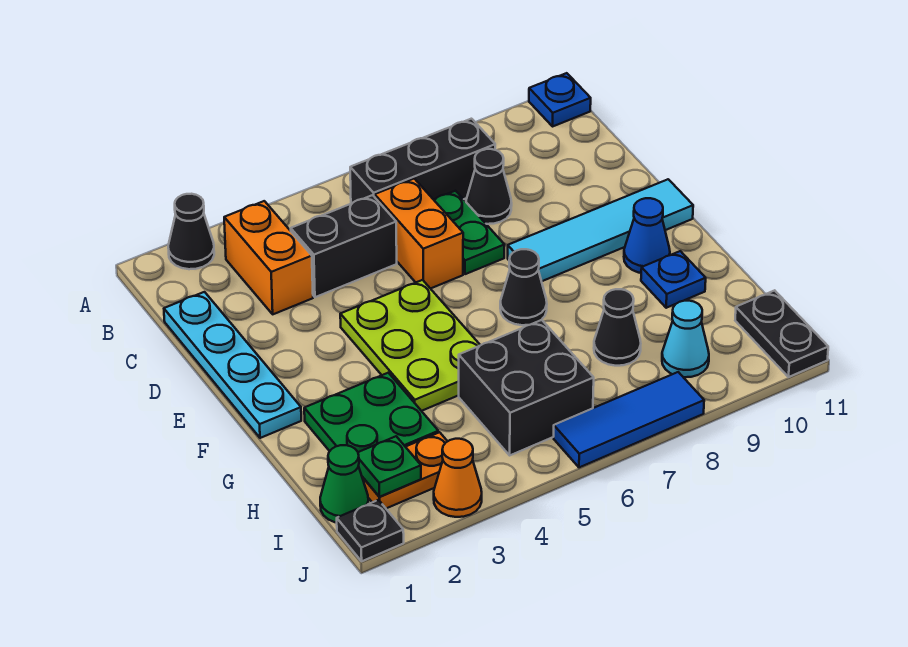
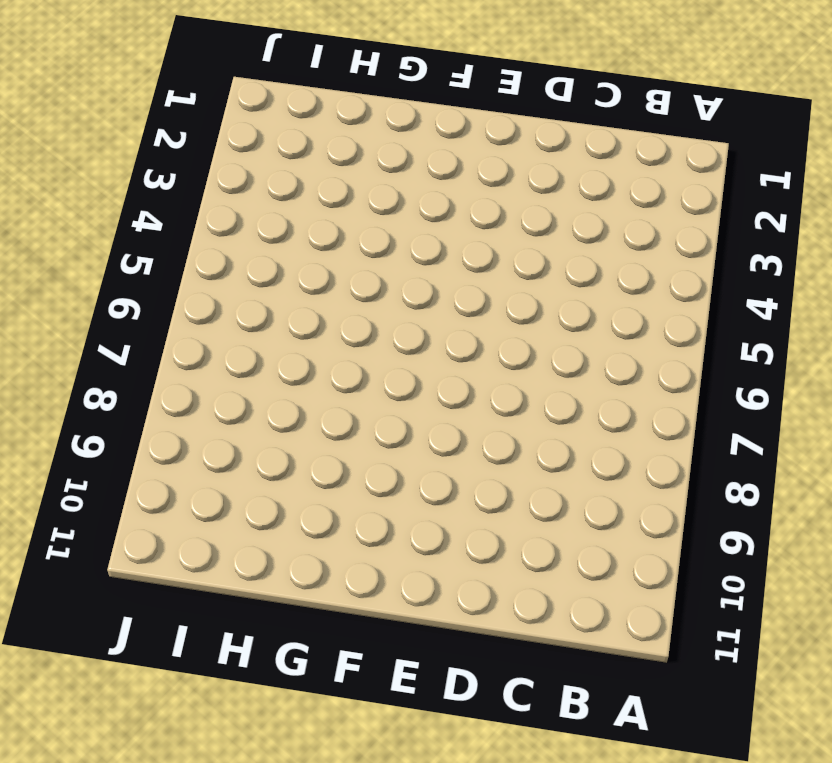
none -> black cone A2 level 1
none -> blue plate A11 level 1
none -> orange brick B3:C3 level 1

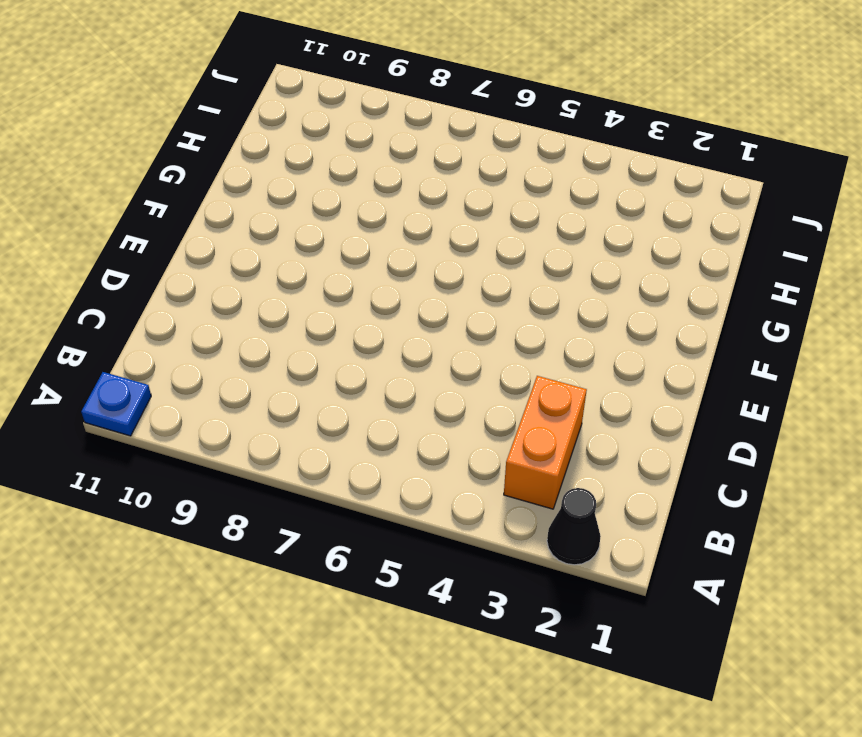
none -> black brick B6:B8 level 1
none -> cyan plate C1:F1 level 1
none -> black brick C4:C5 level 1

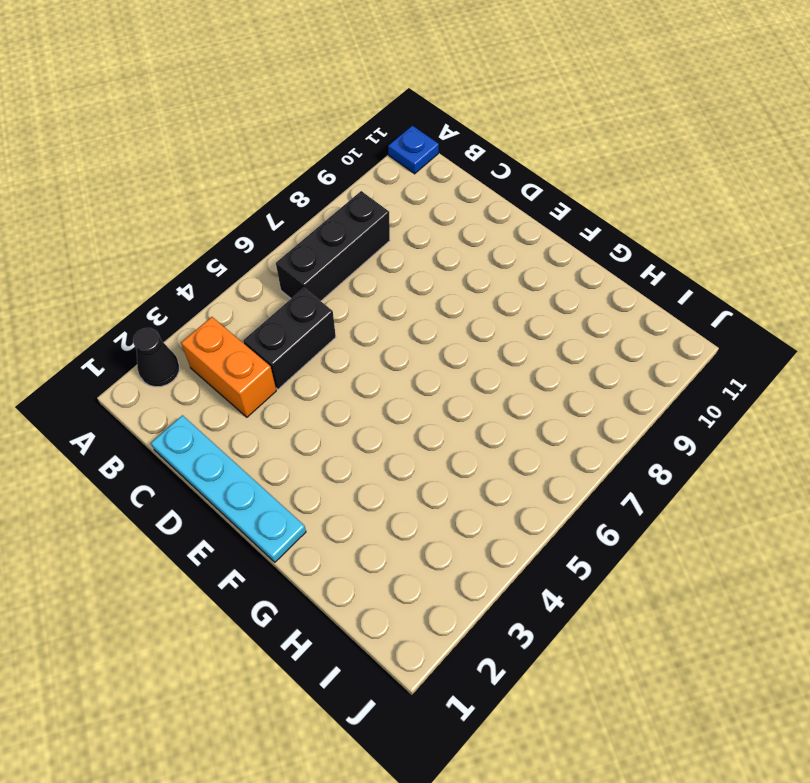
none -> orange brick C6:D6 level 1
none -> green plate C7:D7 level 1
none -> black cone C8 level 1

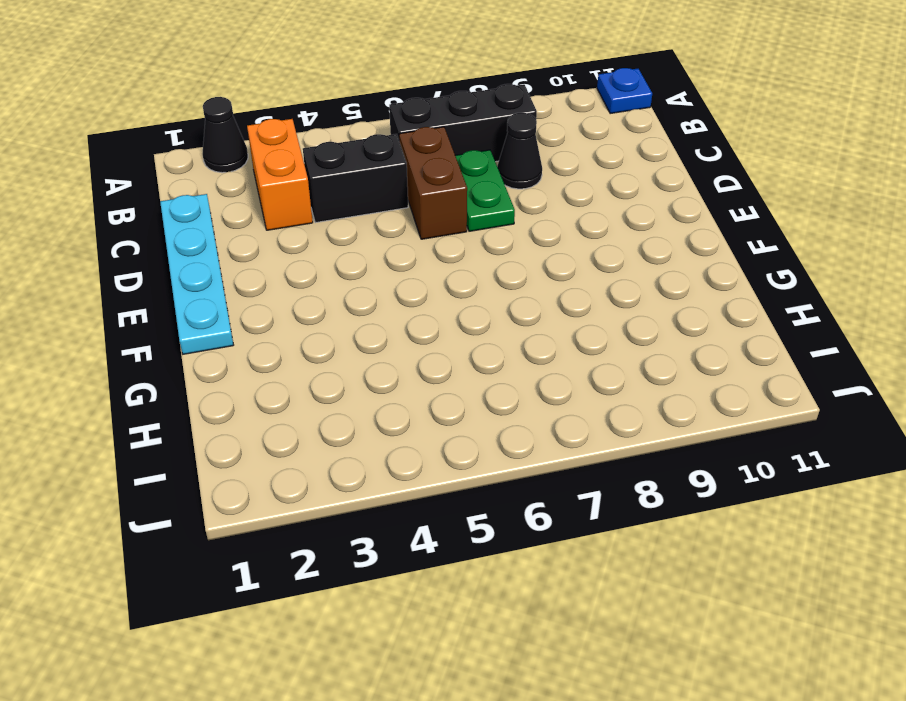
brown brick C6:D6 level 1 -> orange brick C6:D6 level 1
none -> lime plate E4:G5 level 1
none -> cyan tile E8:E11 level 1
none -> black cone F7 level 1

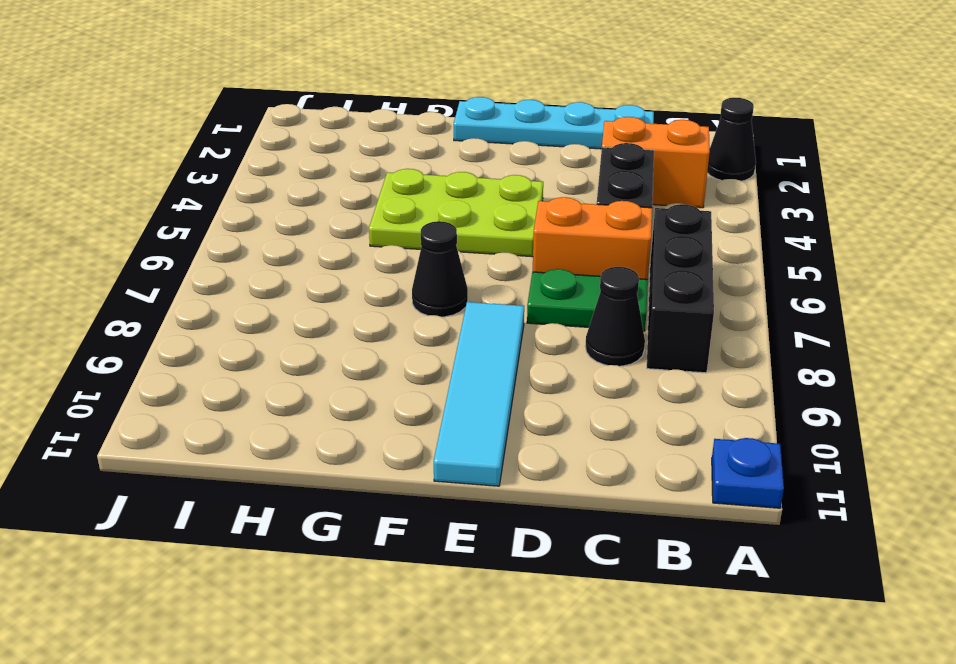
none -> blue cone F10 level 1
none -> green plate G2:H3 level 1
none -> blue plate G10 level 1

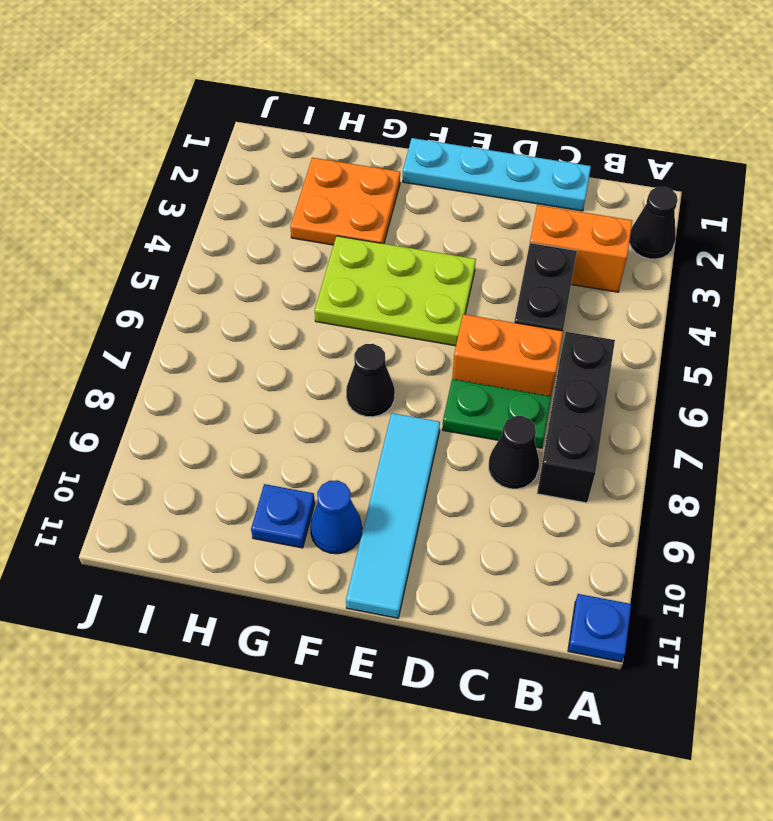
orange plate G2:H3 level 1 -> green plate G2:H3 level 1
none -> black brick H5:I6 level 1
none -> black cone H8 level 1
none -> green cone I1 level 1

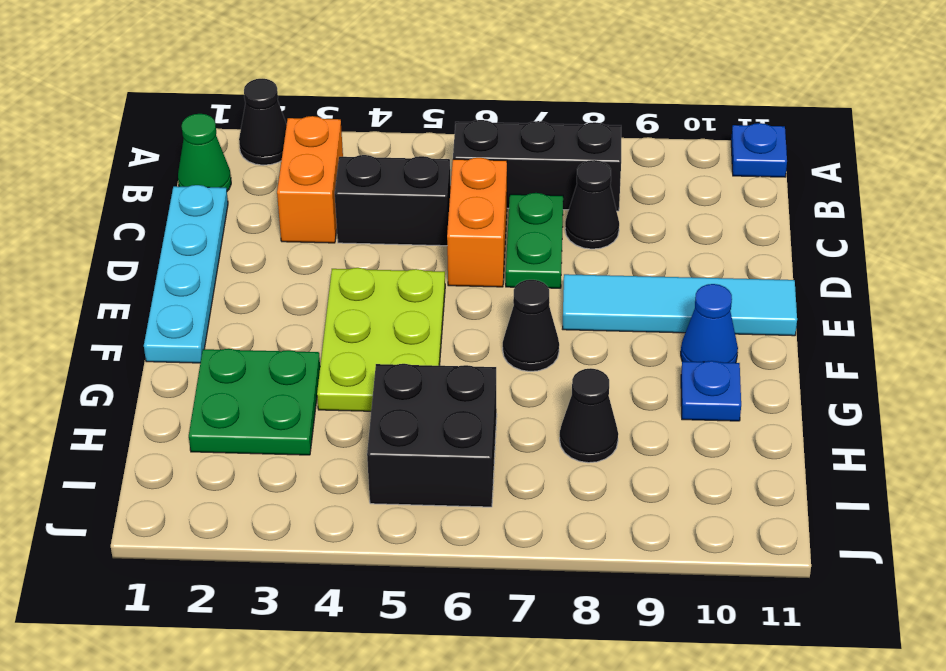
green cone B1 level 1 -> green cone I1 level 1
none -> orange plate I2:I3 level 1
none -> cyan cone I9 level 1
none -> black plate I11:J11 level 1

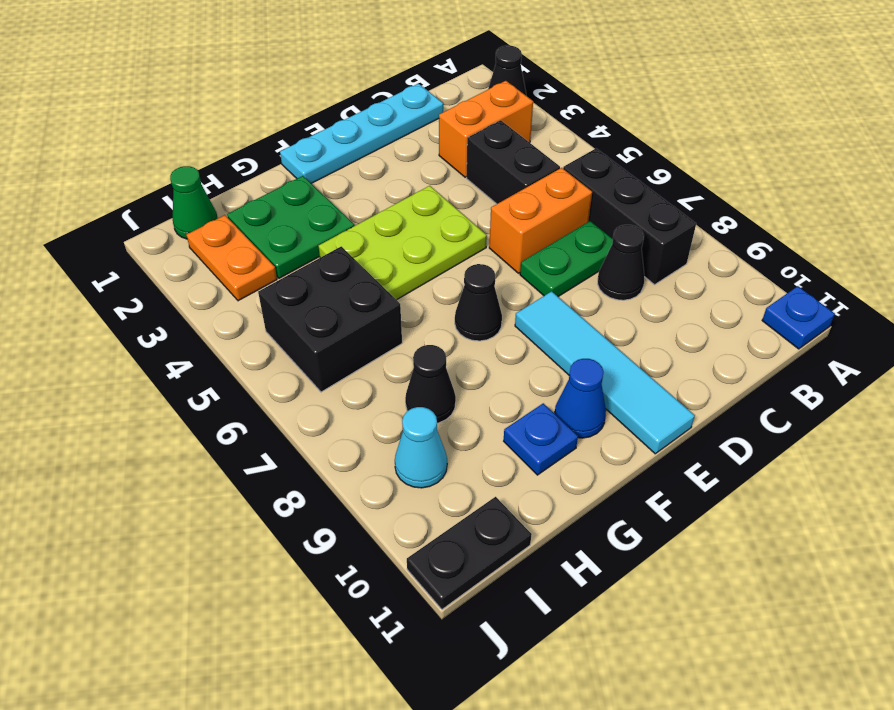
none -> black plate J1 level 1
none -> orange cone J3 level 1
none -> blue tile J6:J8 level 1

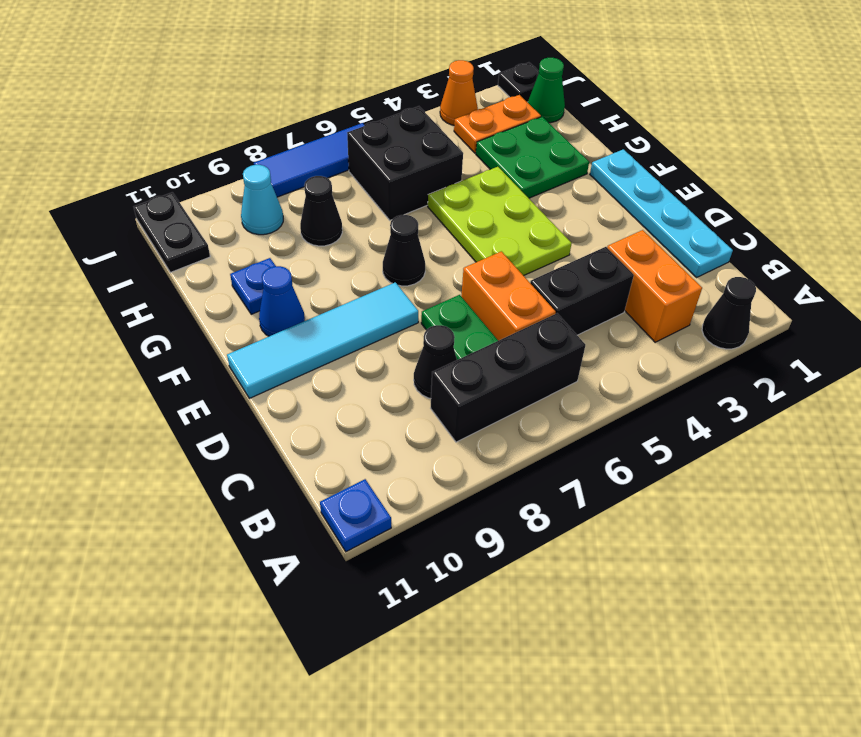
none -> green plate I2 level 2

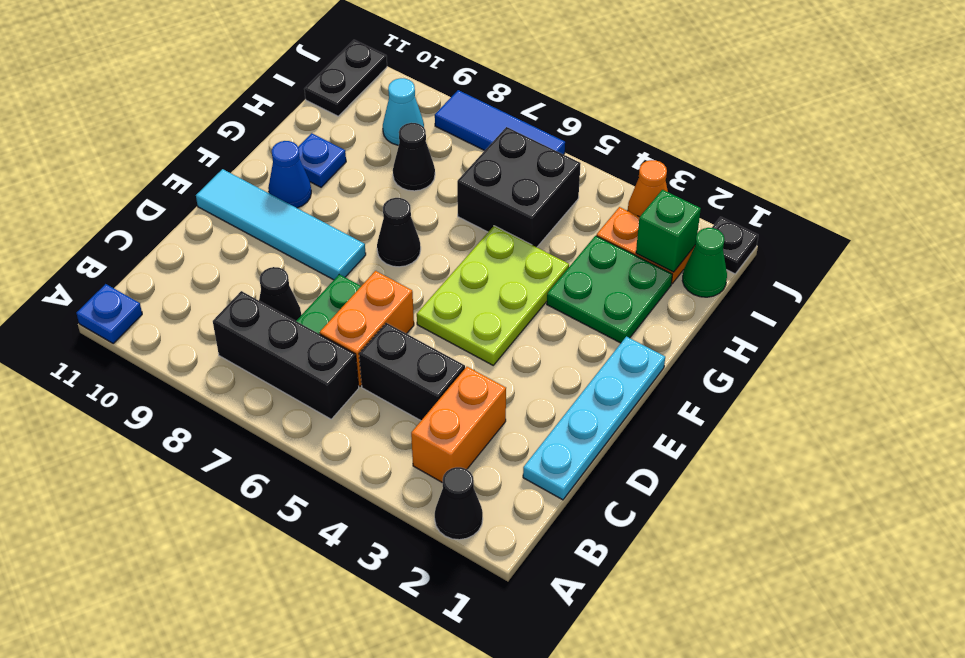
green brick I2 level 2 -> green plate I2 level 2

